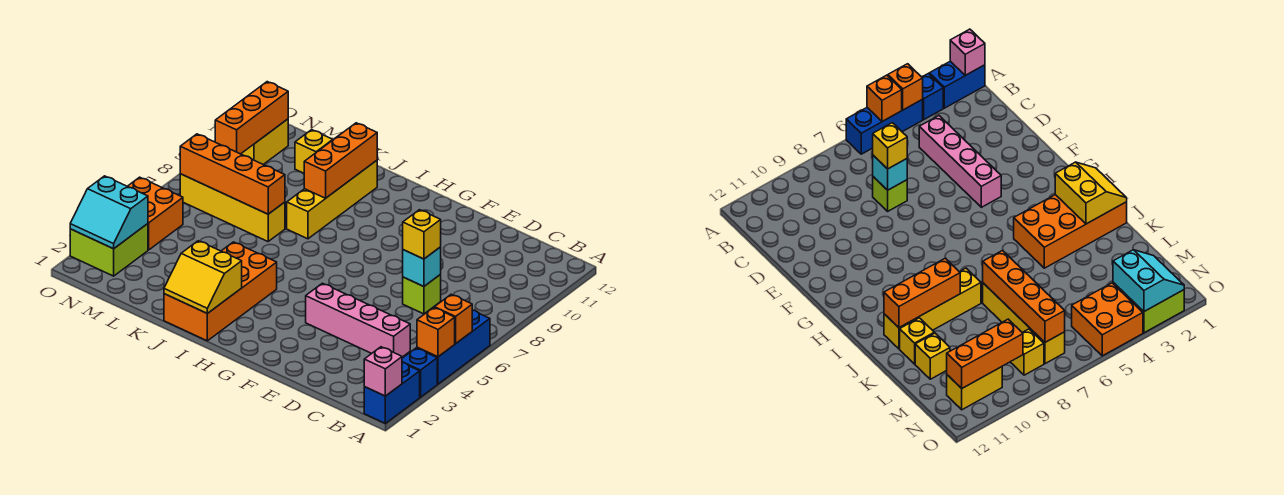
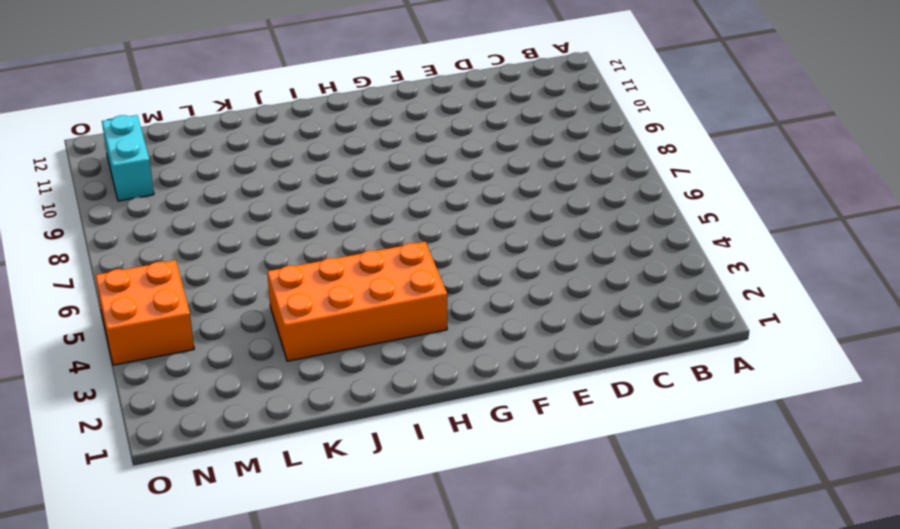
orange brick H3:K4 level 1 -> orange brick I1:J4 level 1
cyan brick N10:N11 level 1 -> yellow brick N10:N11 level 1
none -> blue brick A1:A2 level 1
none -> blue brick A3 level 1
none -> blue brick A4:A6 level 1

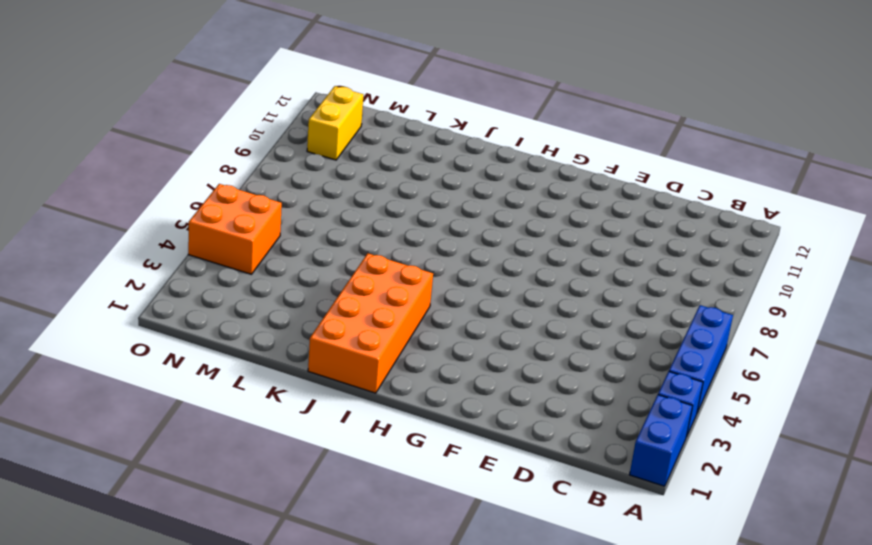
none -> pink brick C4:F4 level 1
none -> lime brick D7 level 1
none -> yellow brick J8:J11 level 1

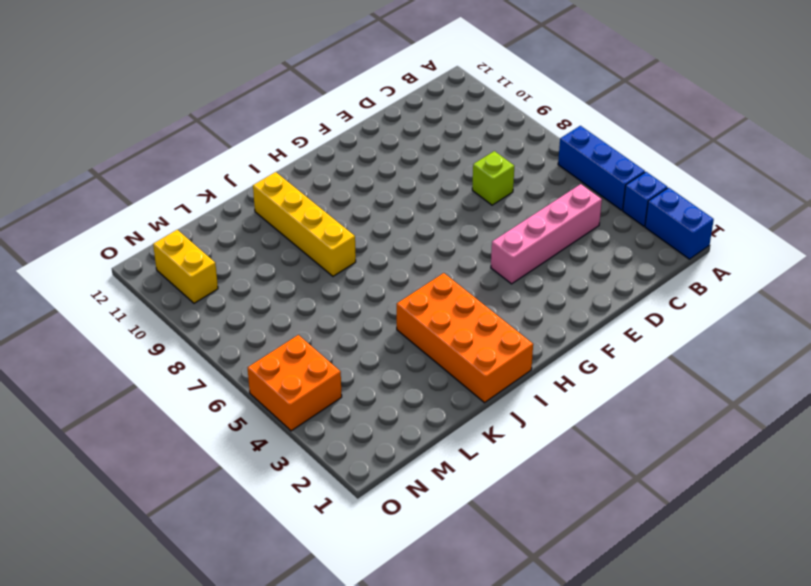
none -> yellow brick K7:N7 level 1
none -> yellow brick K11 level 1
none -> yellow brick L11 level 1

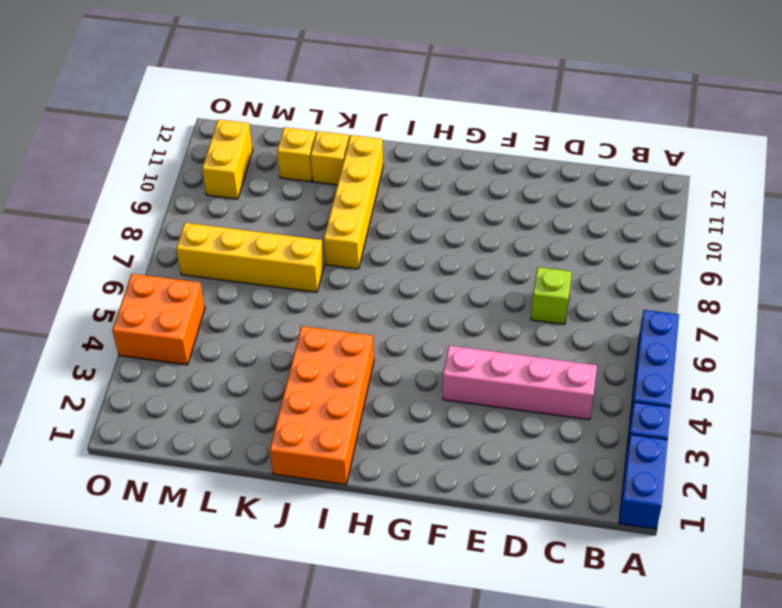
none -> lime brick N2:O3 level 1
none -> yellow brick N8 level 1
none -> pink brick A1 level 2

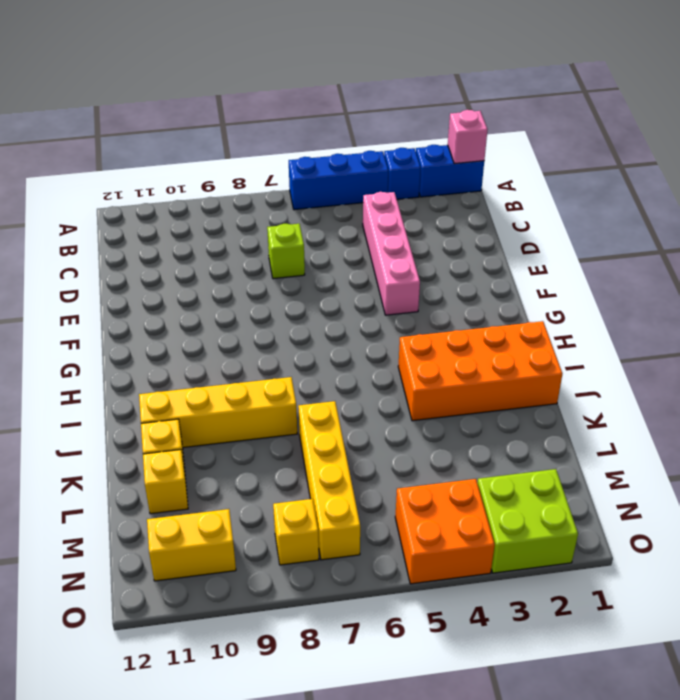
none -> orange brick A4 level 2
none -> orange brick A5 level 2
none -> cyan brick D7 level 2

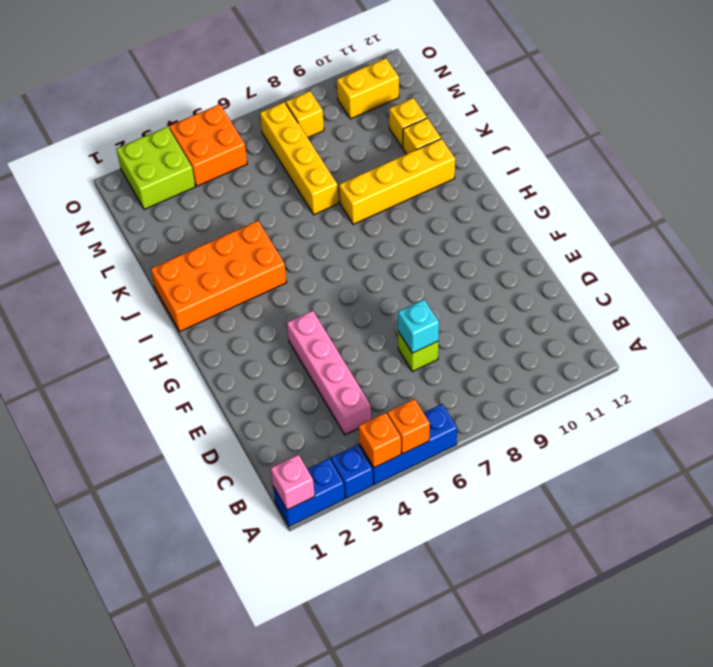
none -> yellow slope I1:J2 level 2 top 2
none -> orange brick J9:J11 level 2
none -> orange brick K7:N7 level 2

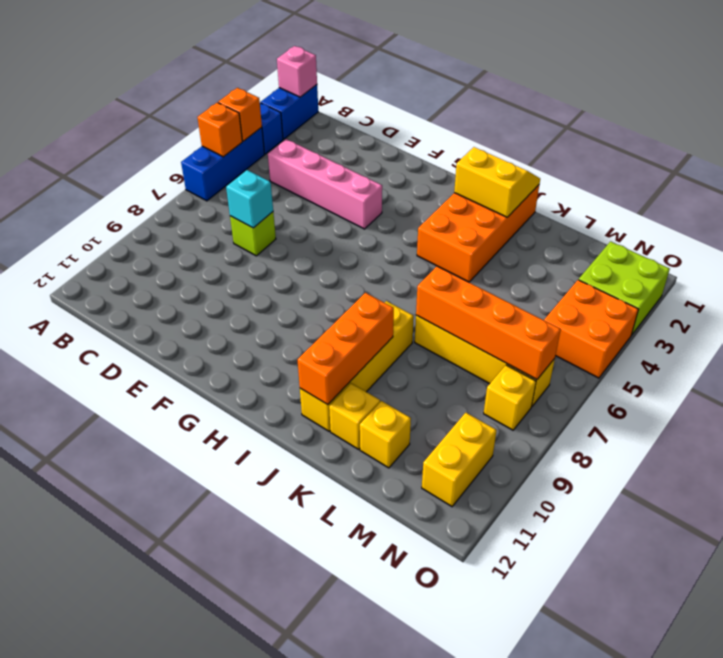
none -> cyan slope N2:O3 level 2 top 3
none -> orange brick N9:N11 level 2
none -> yellow brick D7 level 3

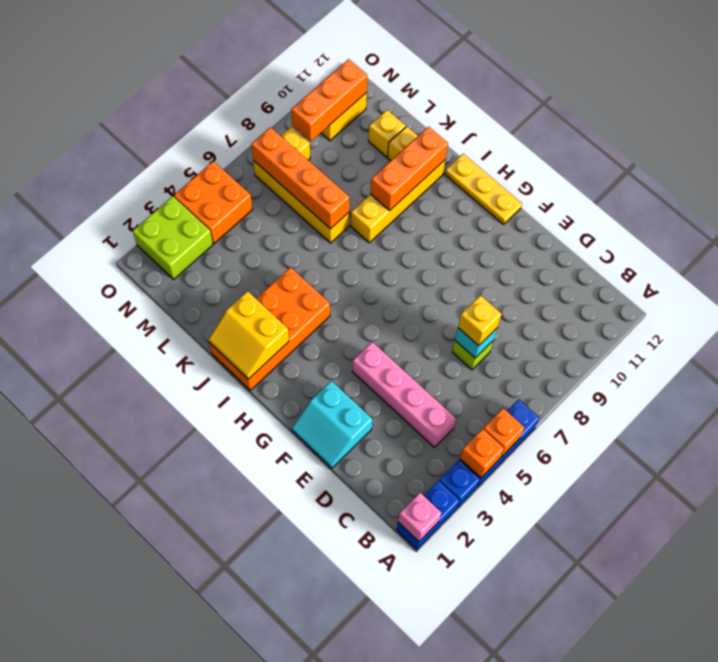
cyan slope E1:F2 level 1 top 2 -> cyan slope N2:O3 level 2 top 3
yellow plate G12:I12 level 1 -> none

